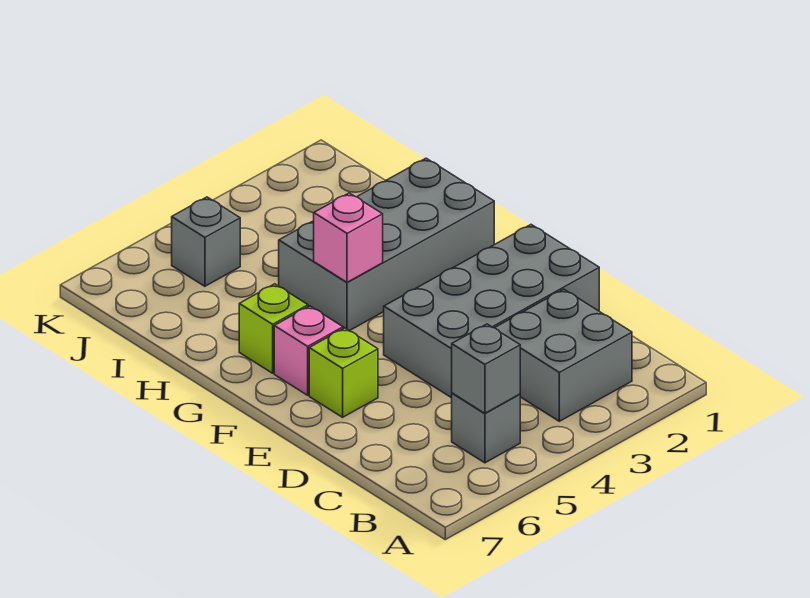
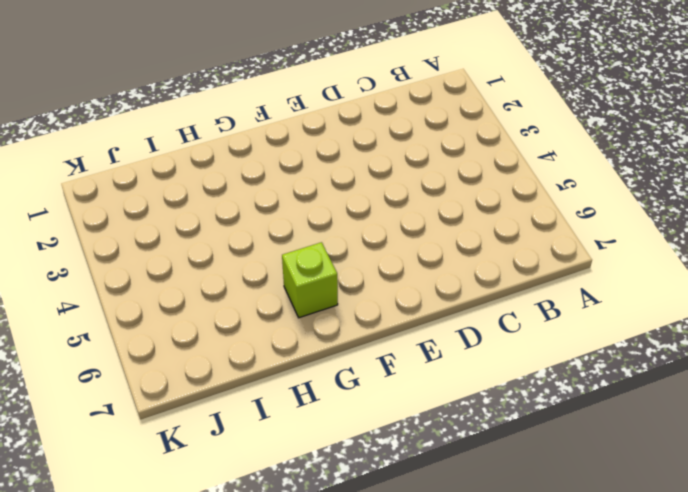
none -> grey brick B2:C3 level 1
none -> grey brick B5 level 1

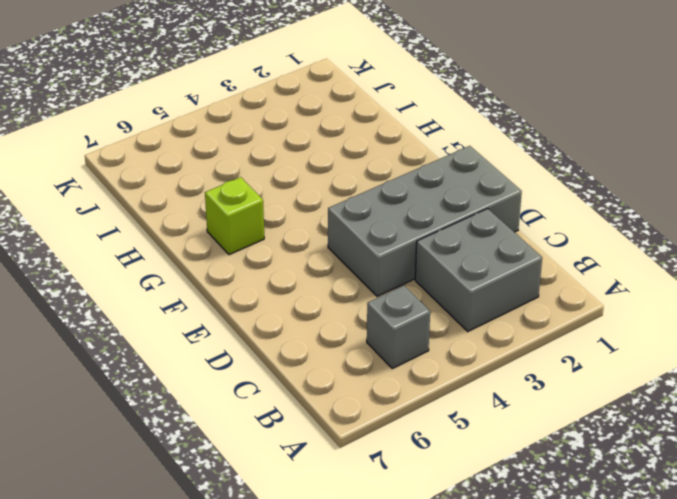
none -> lime brick E6 level 1
none -> pink brick F6 level 1

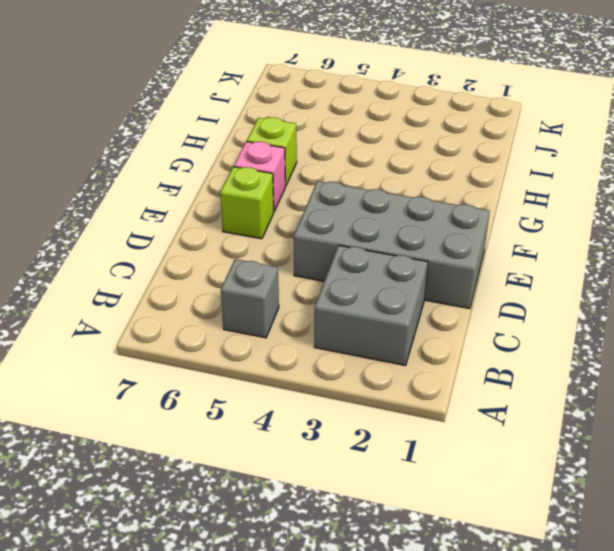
none -> grey brick G1:H4 level 1
none -> grey brick J5 level 1

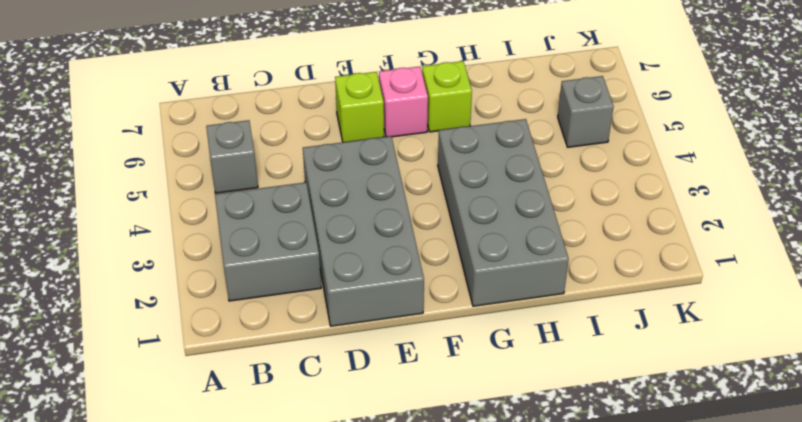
none -> grey brick B5 level 2
none -> pink brick G4 level 2

